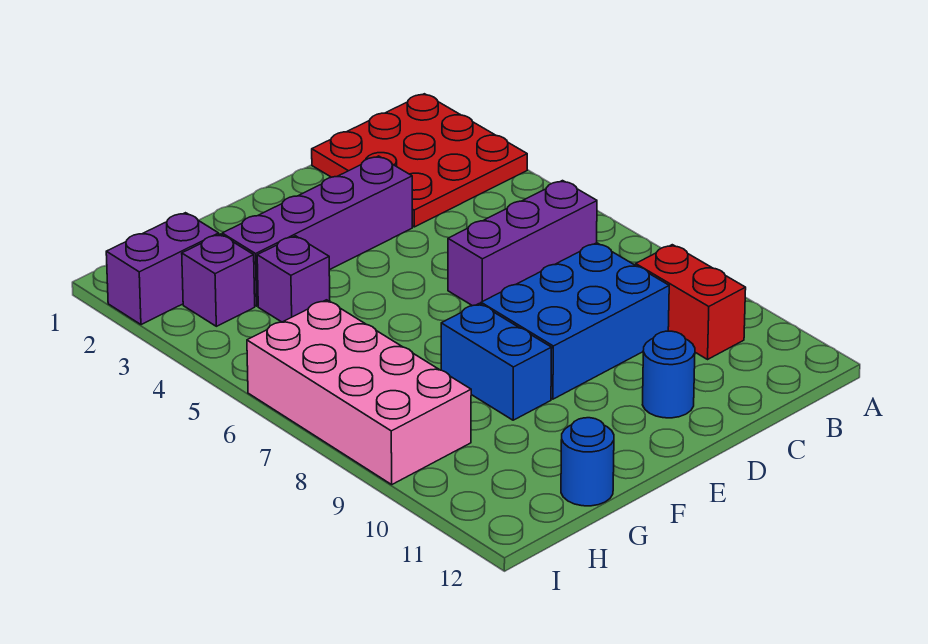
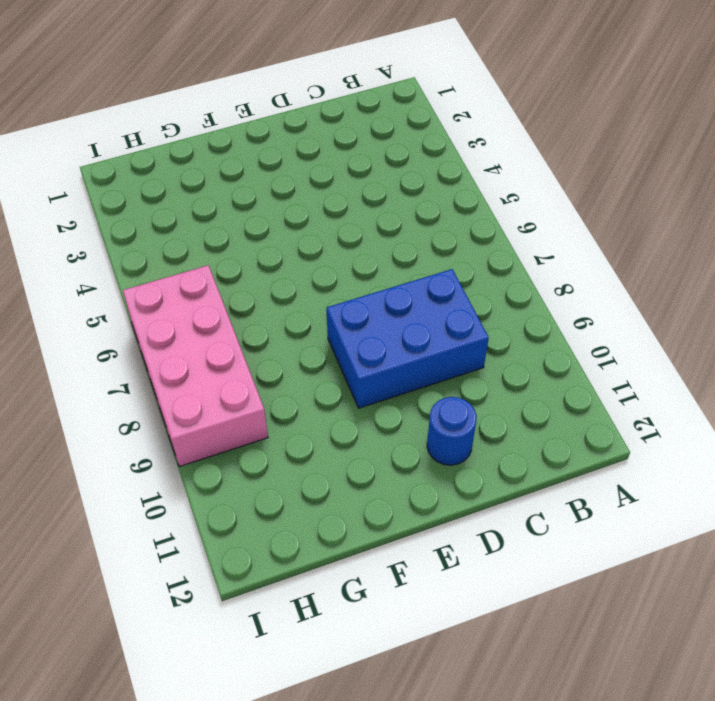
none -> red plate A1:C3 level 1
none -> purple brick B6:D6 level 1
none -> red brick B9:B10 level 1

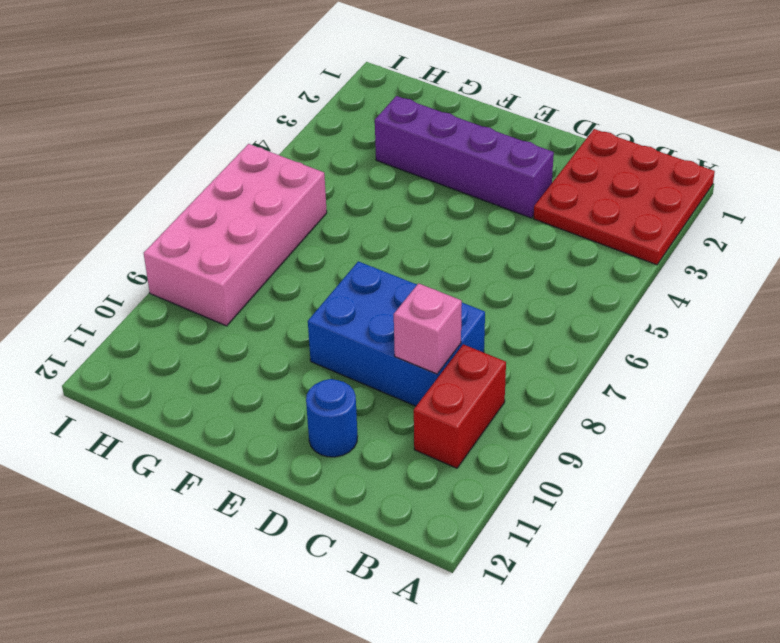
pink brick C9 level 2 -> none
none -> purple brick B6:D6 level 1
none -> blue brick F8:F9 level 1
none -> purple brick G4 level 1

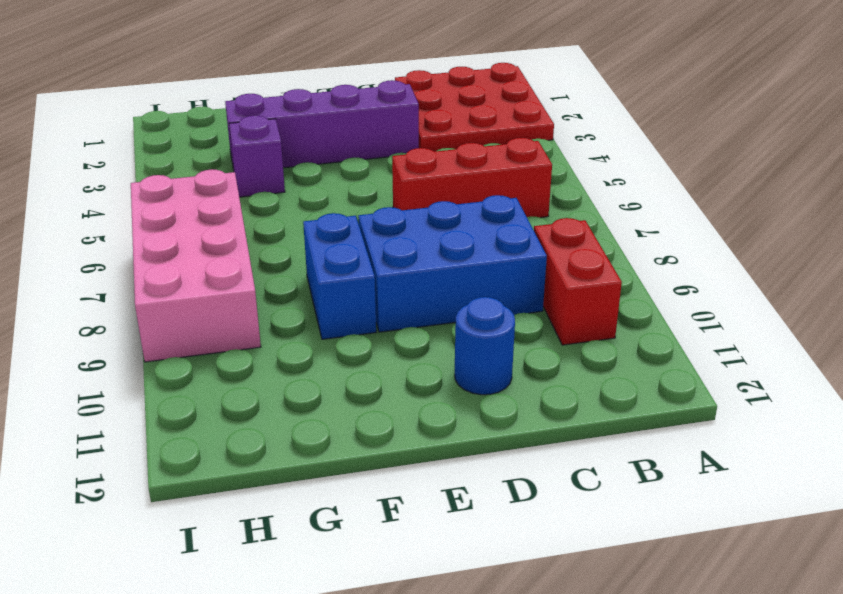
red brick B6:D6 level 1 -> purple brick B6:D6 level 1
none -> blue round brick G12 level 1
none -> purple brick H2:I2 level 1
none -> purple brick H3 level 1

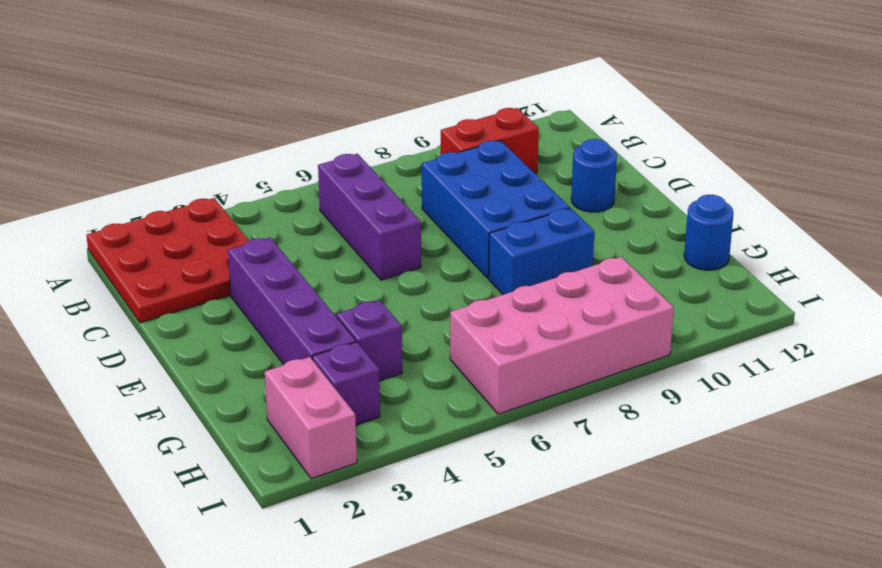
pink brick H2:I2 level 1 -> purple brick H2:I2 level 1

